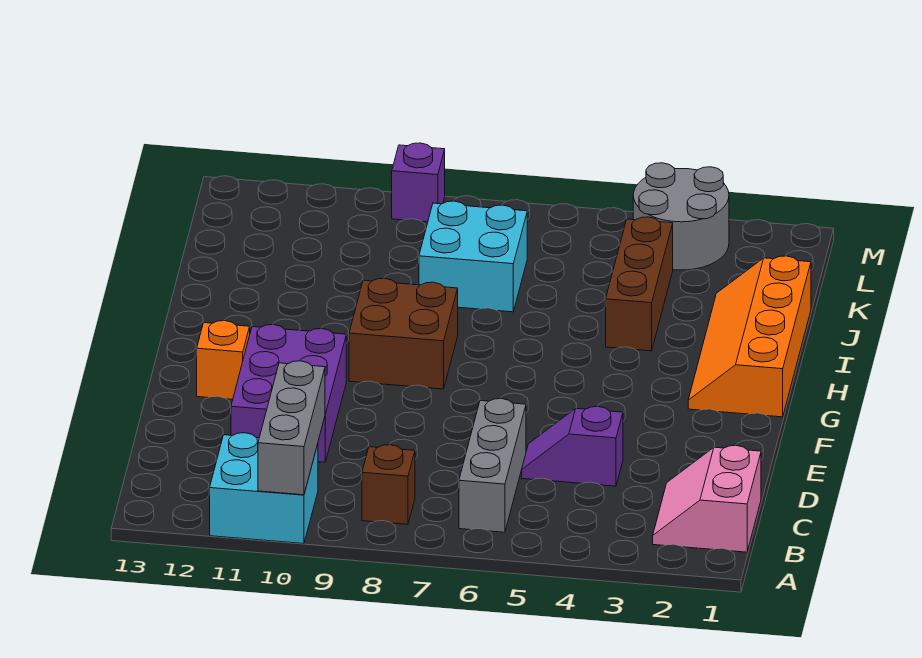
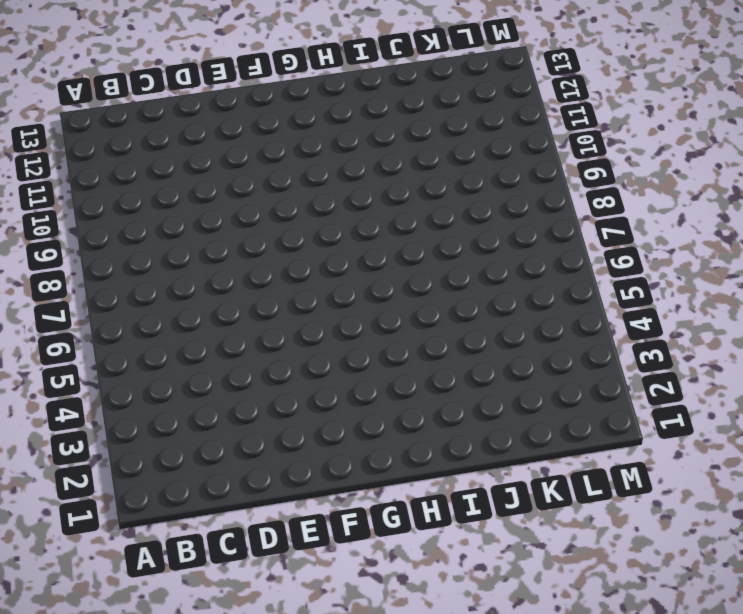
none -> cyan brick A10:B11 level 1
none -> pink slope B1:C2 level 1 top 1
none -> grey brick B6:D6 level 1

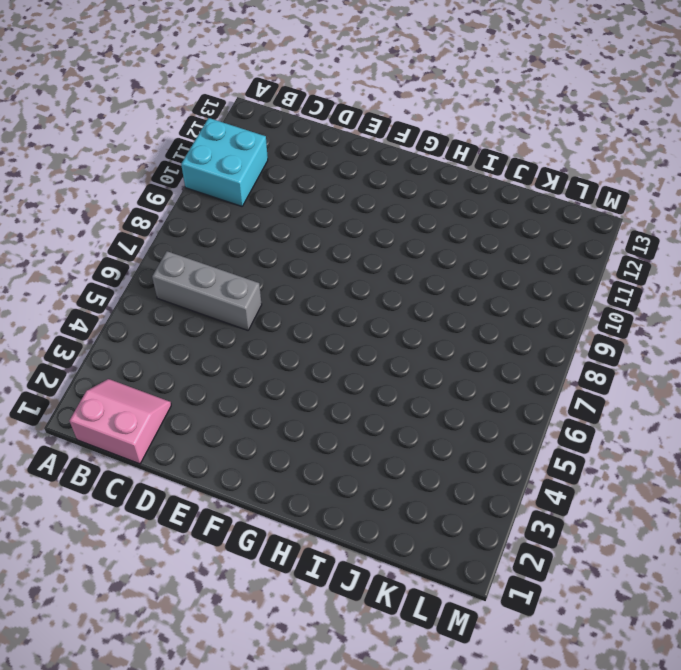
none -> brown brick B8 level 1
none -> purple slope D4:D5 level 1 top 4
none -> purple brick D10:F11 level 1

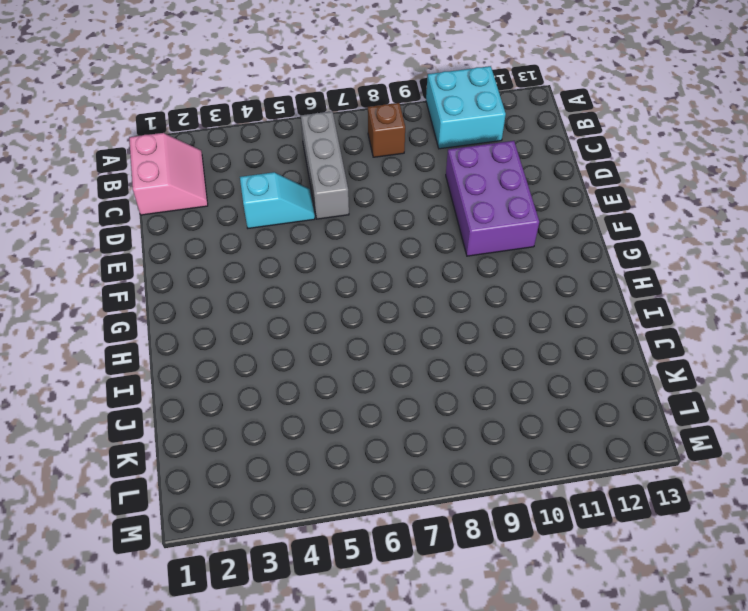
cyan slope D4:D5 level 1 top 4 -> purple slope D4:D5 level 1 top 4
none -> orange brick F12 level 1
none -> orange slope G1:J2 level 1 top 1
none -> brown brick G8:H9 level 1

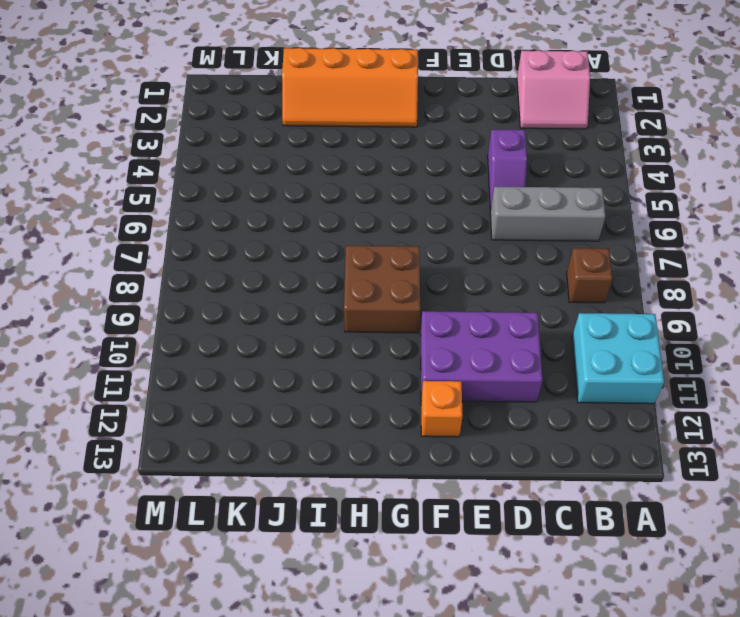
none -> brown brick I4:K4 level 1
none -> cyan brick J7:K8 level 1
none -> grey round brick L3:M4 level 1

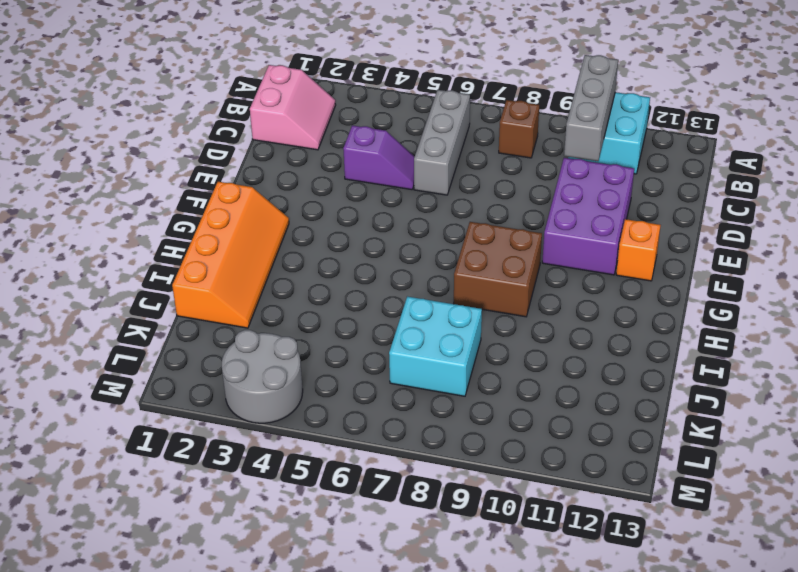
none -> brown brick I4:K4 level 1
none -> purple brick M9 level 1

